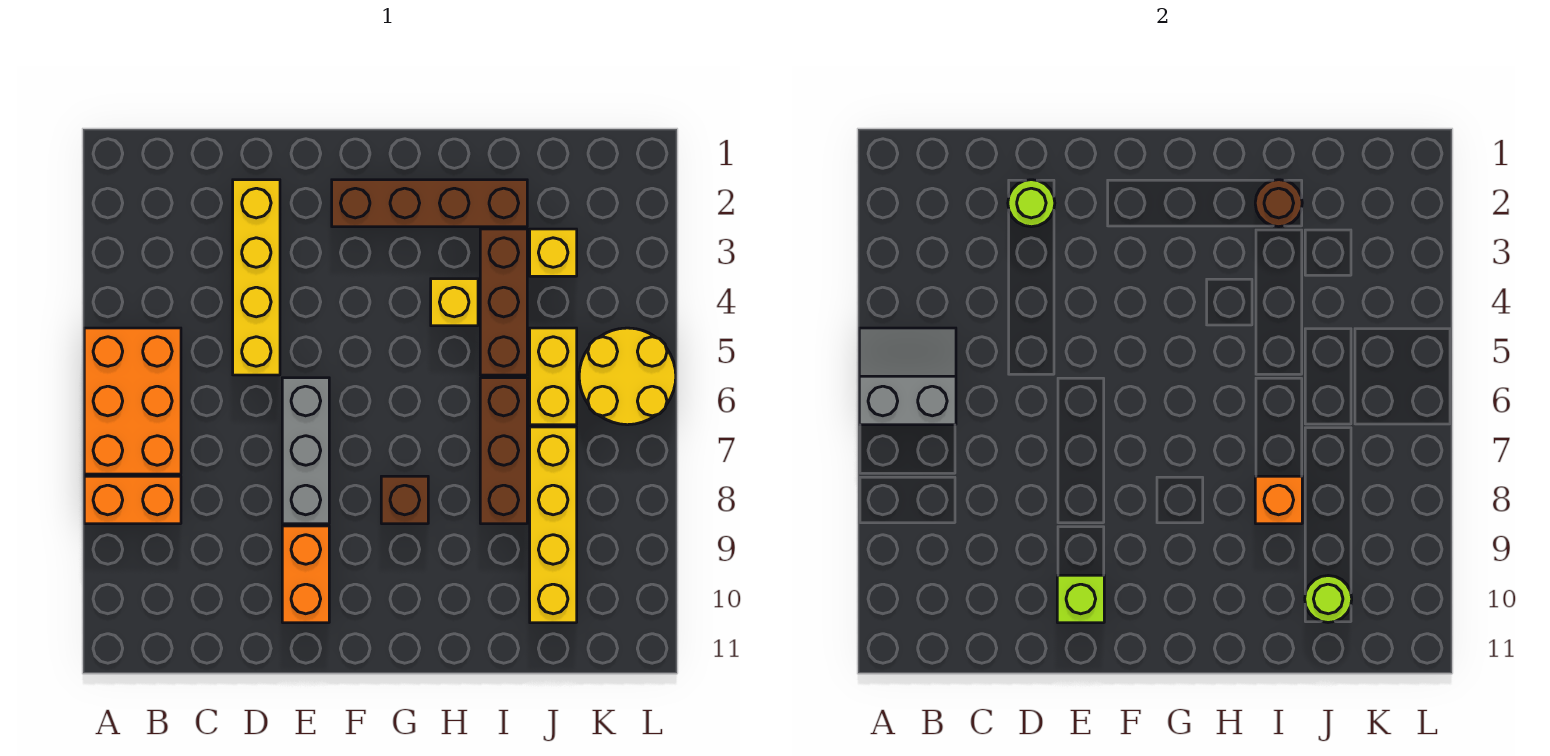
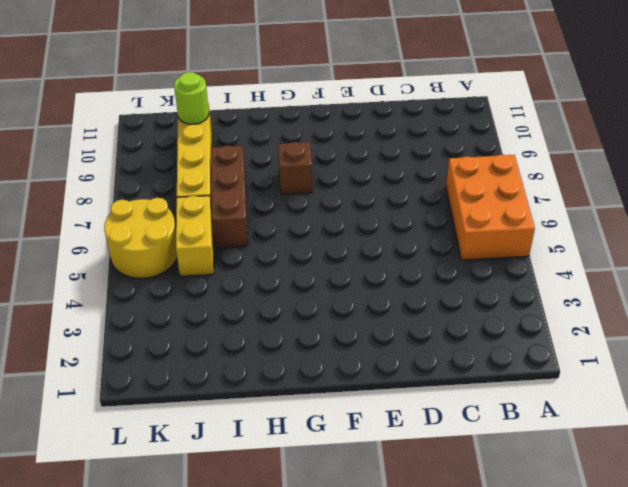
none -> orange brick A8:B8 level 1
none -> yellow brick D2:D5 level 1
none -> grey brick E6:E8 level 1

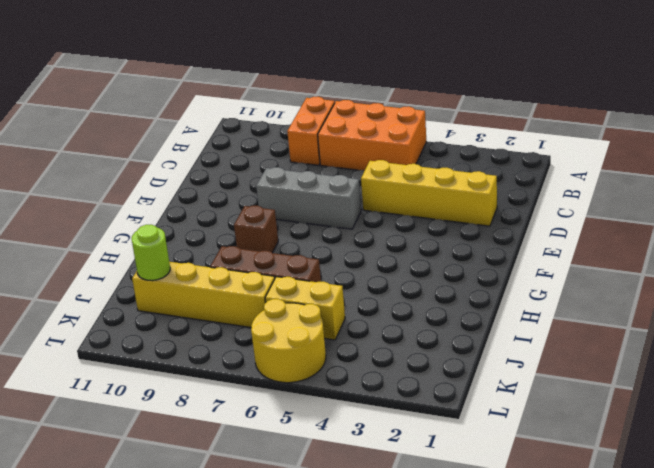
none -> orange brick E9:E10 level 1
none -> brown brick F2:I2 level 1
none -> yellow brick H4 level 1

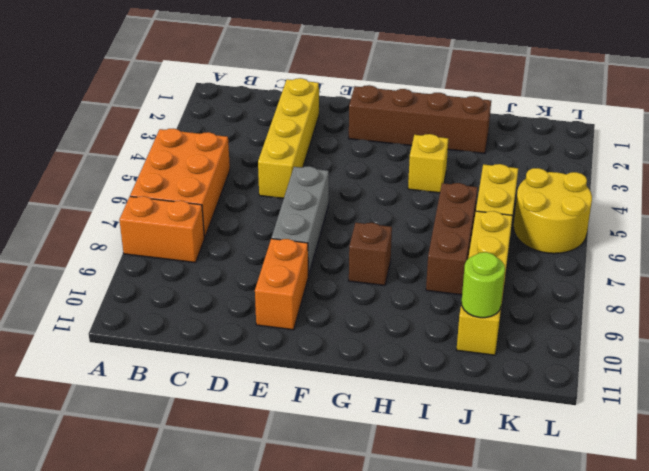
none -> brown brick I3:I5 level 1
none -> yellow brick J3 level 1
none -> grey slope A5:B6 level 2 top 6

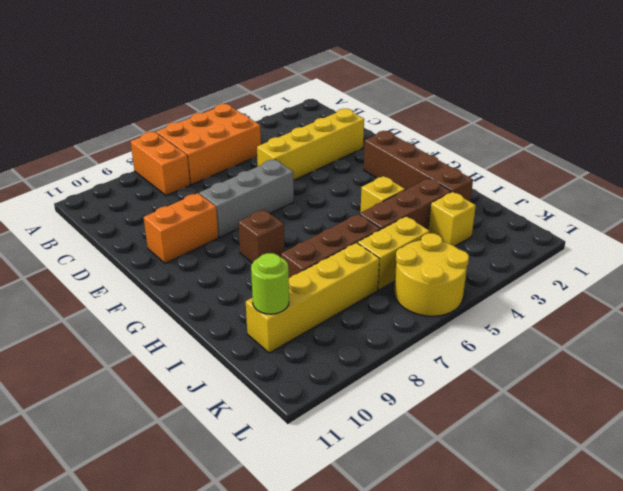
none -> grey slope A5:B6 level 2 top 6
none -> lime round brick D2 level 2
none -> lime brick E10 level 2

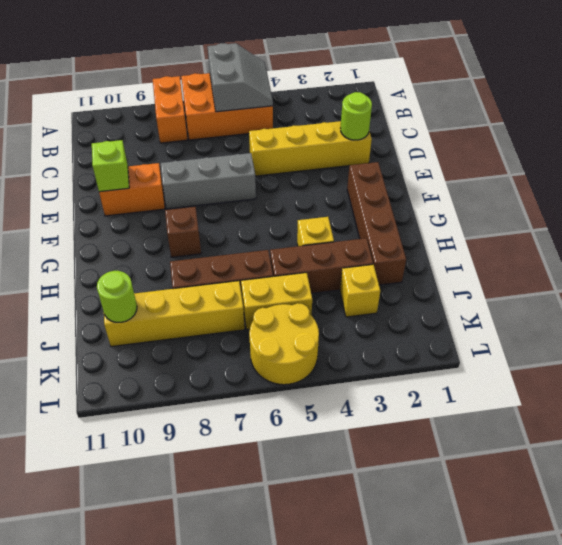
none -> brown round brick I2 level 2
none -> orange brick I8 level 2

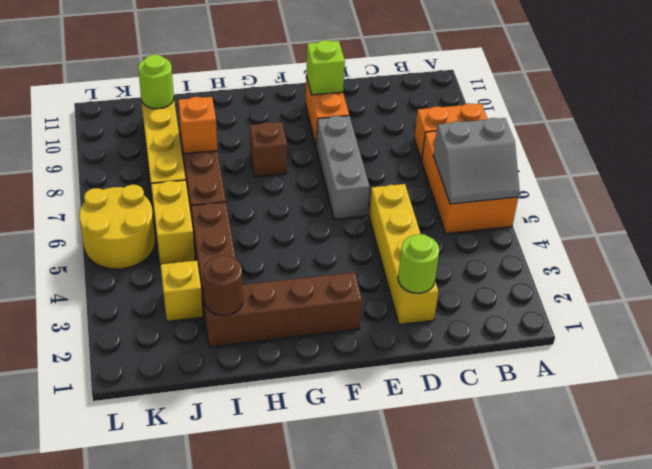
none -> yellow brick H4 level 1

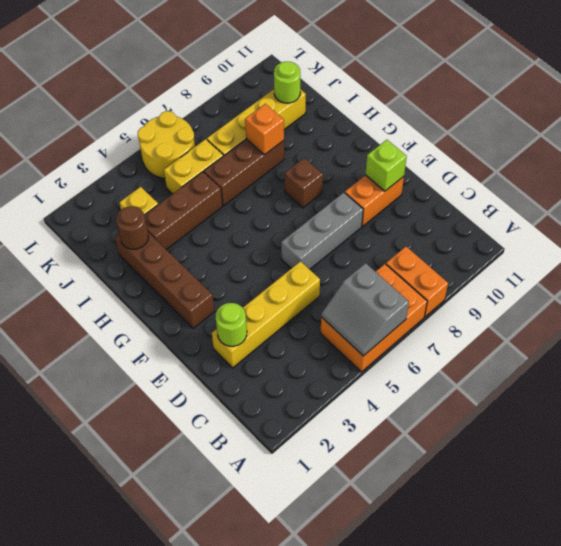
none -> yellow brick H4 level 1

